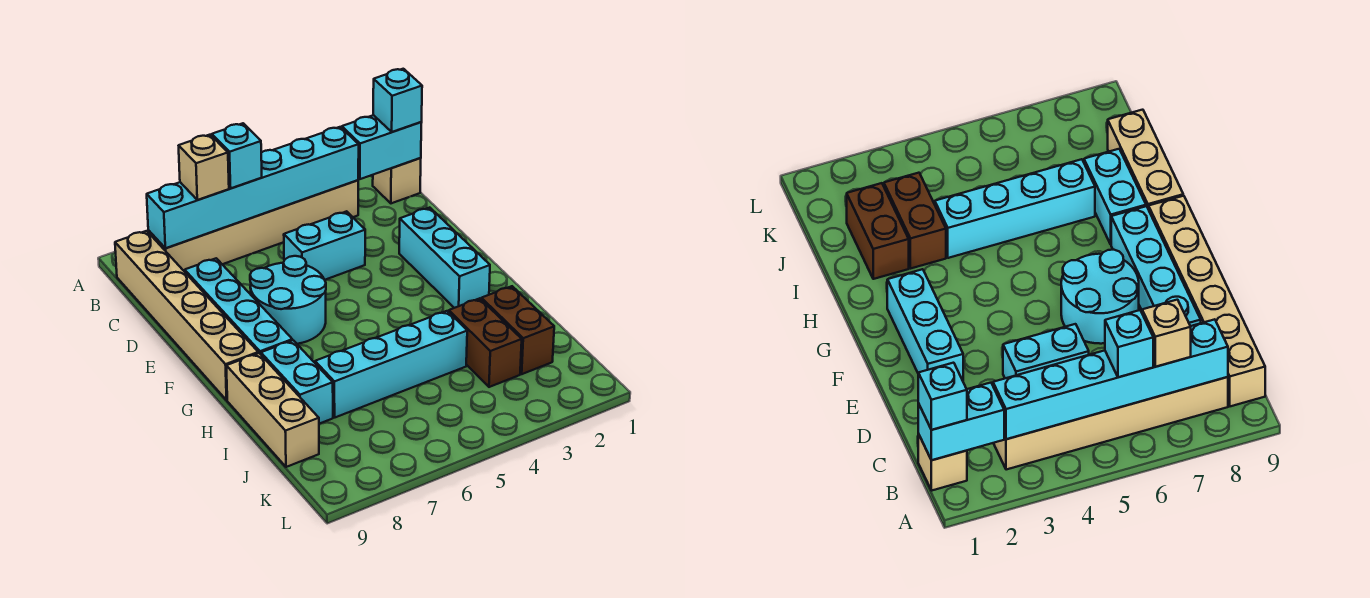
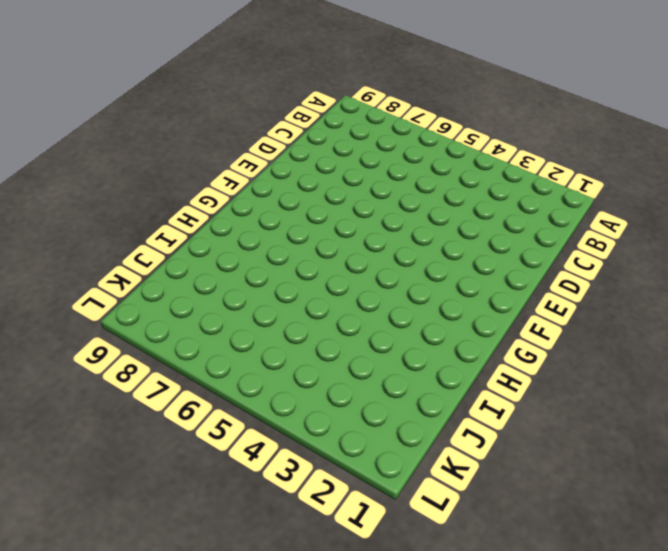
none -> tan brick B1 level 1
none -> tan brick B3:B8 level 1
none -> tan brick B9:G9 level 1

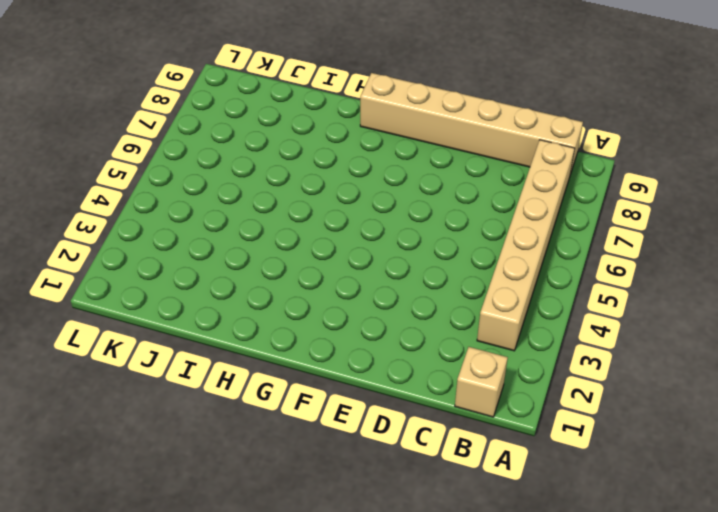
none -> cyan brick D4:D5 level 1
none -> cyan brick D8:G8 level 1
none -> cyan brick E2:G2 level 1

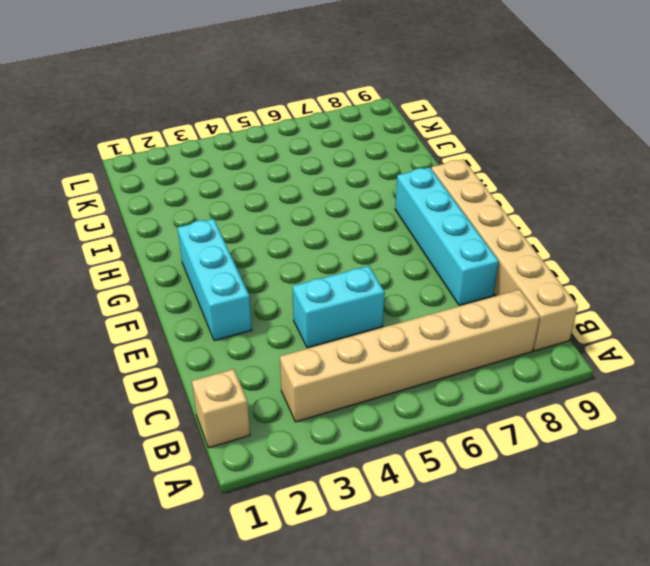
none -> cyan round brick E6:F7 level 1
none -> cyan brick H8:I8 level 1
none -> tan brick H9:J9 level 1

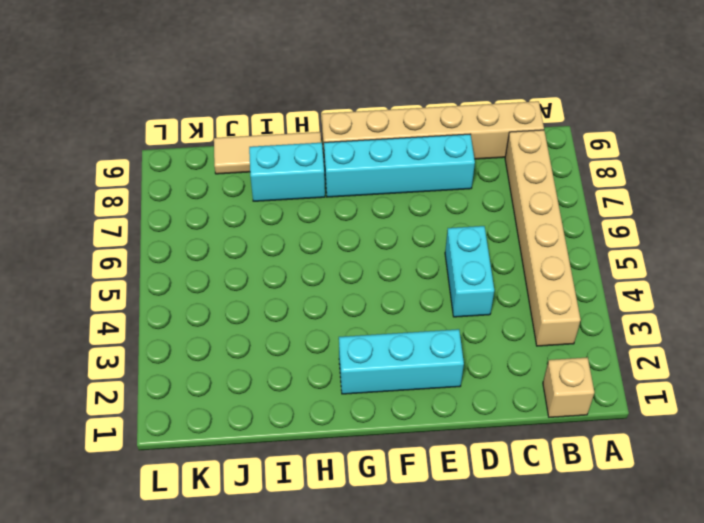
tan tile H9:J9 level 1 -> tan brick H9:J9 level 1
none -> cyan round brick E6:F7 level 1
none -> brown brick I2:J2 level 1
none -> brown brick I3:J3 level 1

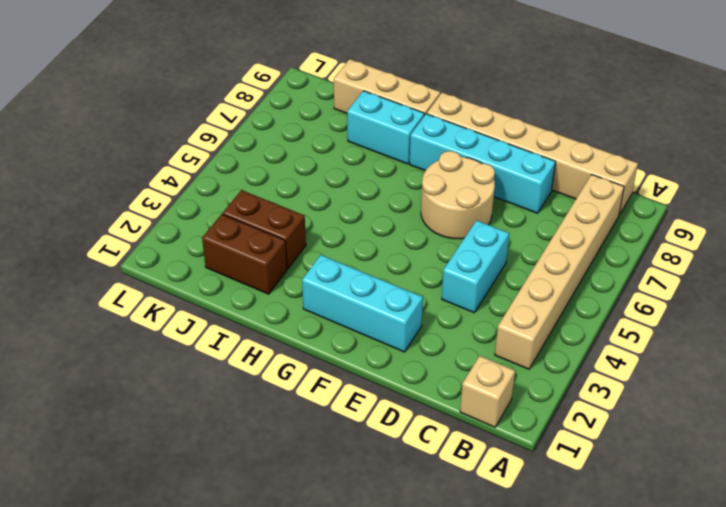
tan round brick E6:F7 level 1 -> cyan round brick E6:F7 level 1
none -> cyan brick I4:I7 level 1
none -> cyan brick B1:B2 level 2
none -> cyan brick B3:B8 level 2

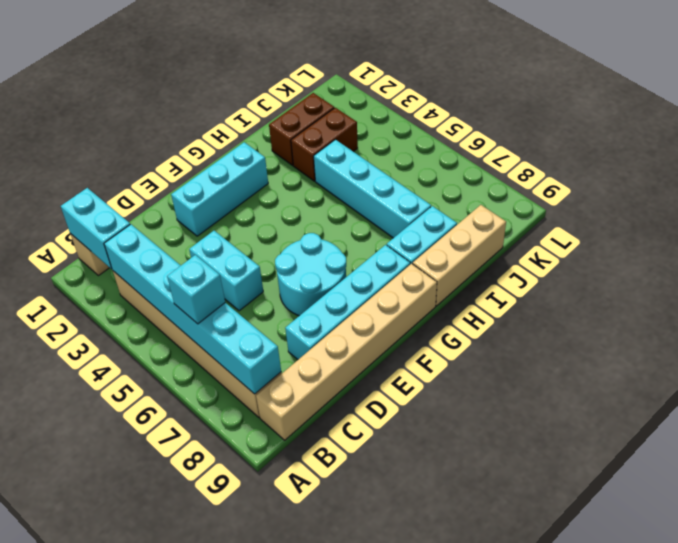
none -> cyan brick B1 level 3
none -> tan brick B7 level 3

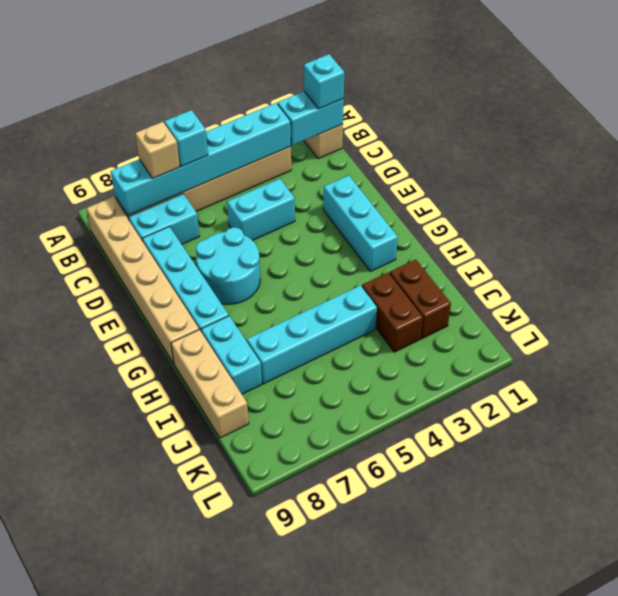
cyan brick C7:C8 level 1 -> none

